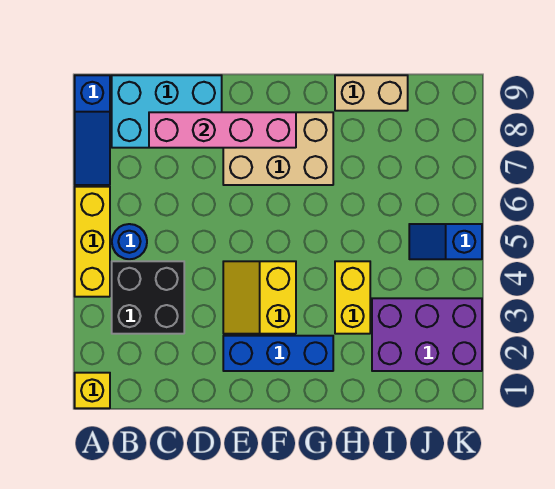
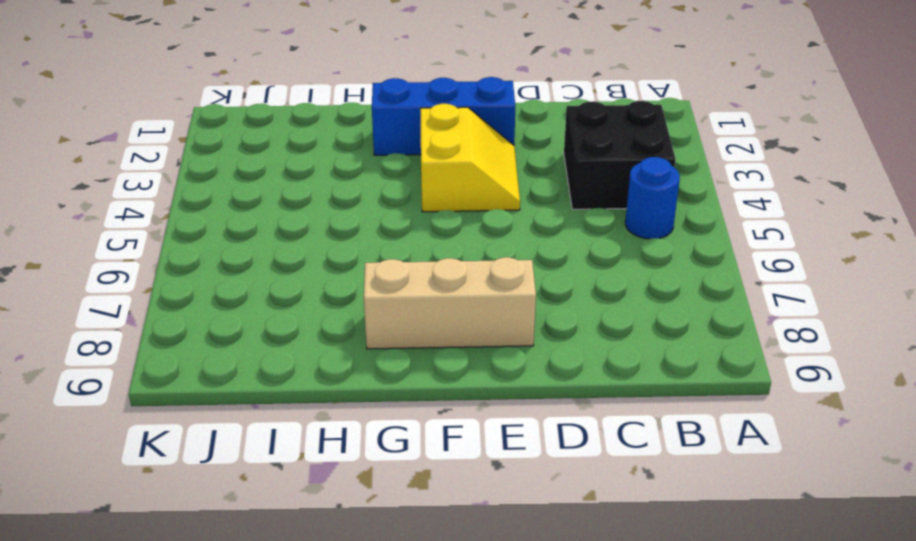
tan brick E8:G8 level 1 -> tan brick E7:G8 level 1
none -> yellow brick A1 level 1
none -> yellow brick A4:A6 level 1
none -> blue slope A7:A9 level 1 top 9

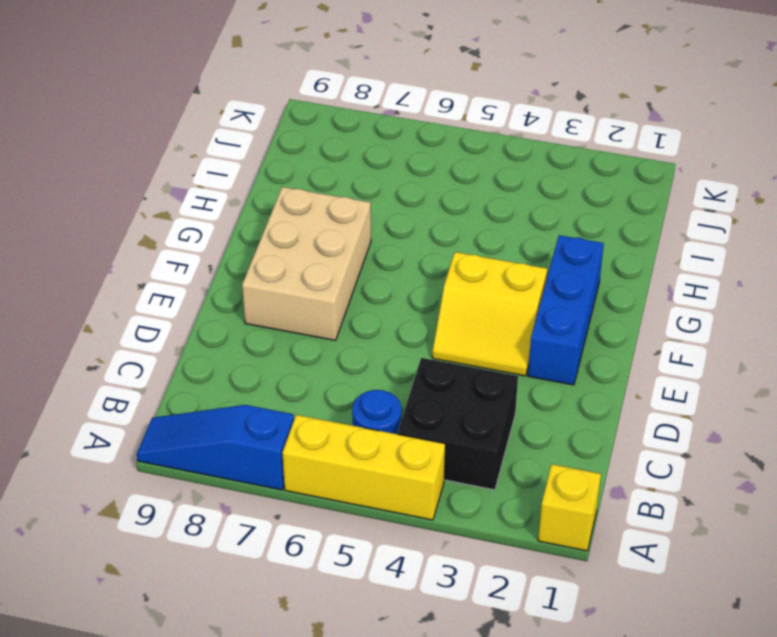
blue slope A7:A9 level 1 top 7 -> blue slope A7:A9 level 1 top 9
none -> cyan brick B8:D9 level 1
none -> yellow brick H3:H4 level 1
none -> tan brick H9:I9 level 1

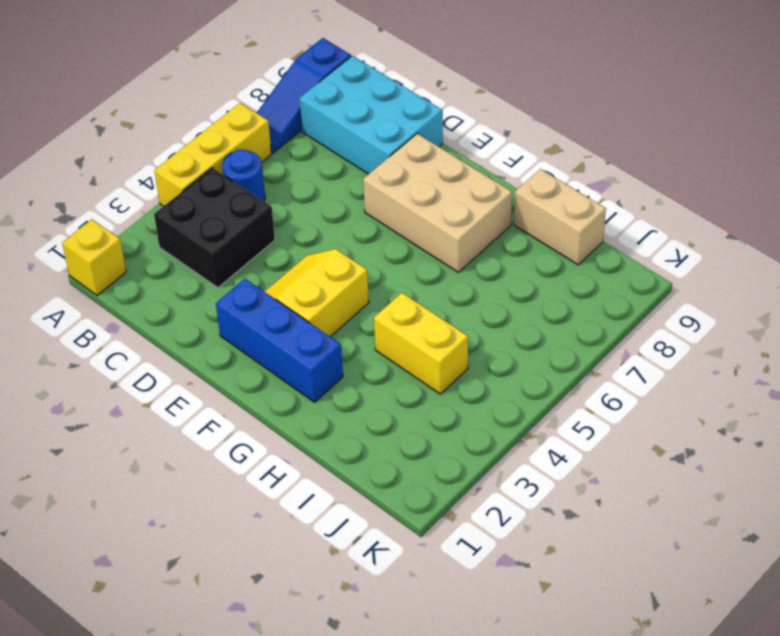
yellow brick H4:I4 level 1 -> yellow brick H3:H4 level 1
none -> purple brick I2:K3 level 1
none -> blue slope J5:K5 level 1 top K
none -> pink brick C8:F8 level 2

